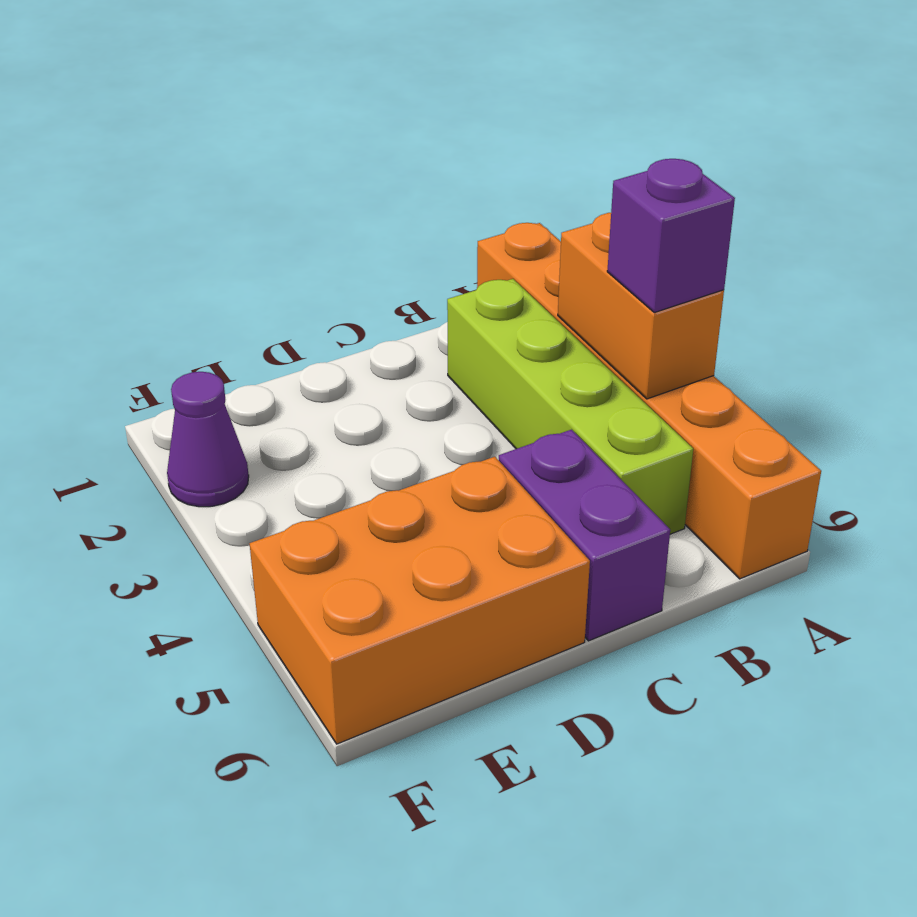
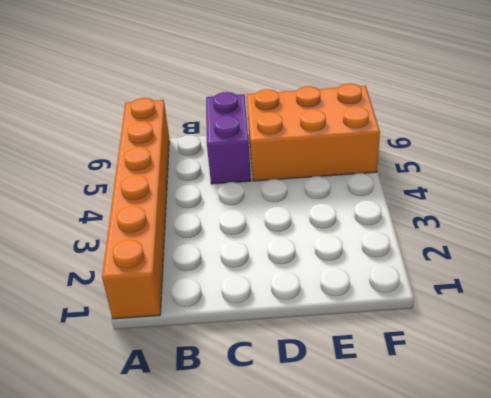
none -> lime brick B2:B5 level 1
none -> purple cone F2 level 1

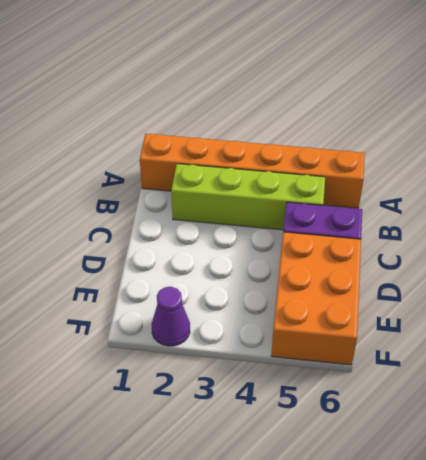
none -> orange brick A3:A4 level 2
none -> purple brick A4 level 3

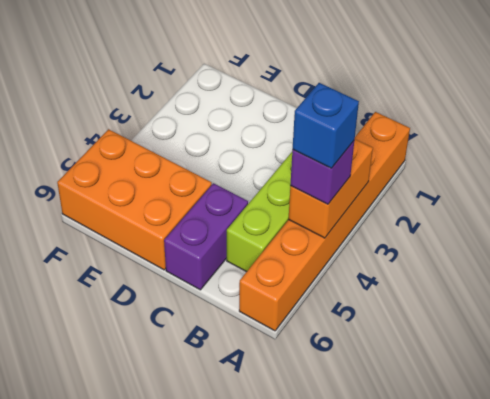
blue brick A4 level 4 -> none
none -> purple cone F2 level 1

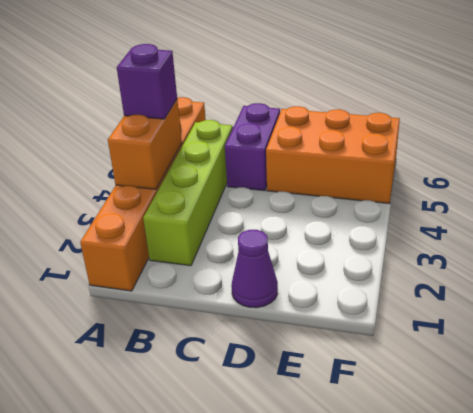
purple cone D1 level 1 -> purple cone F2 level 1

